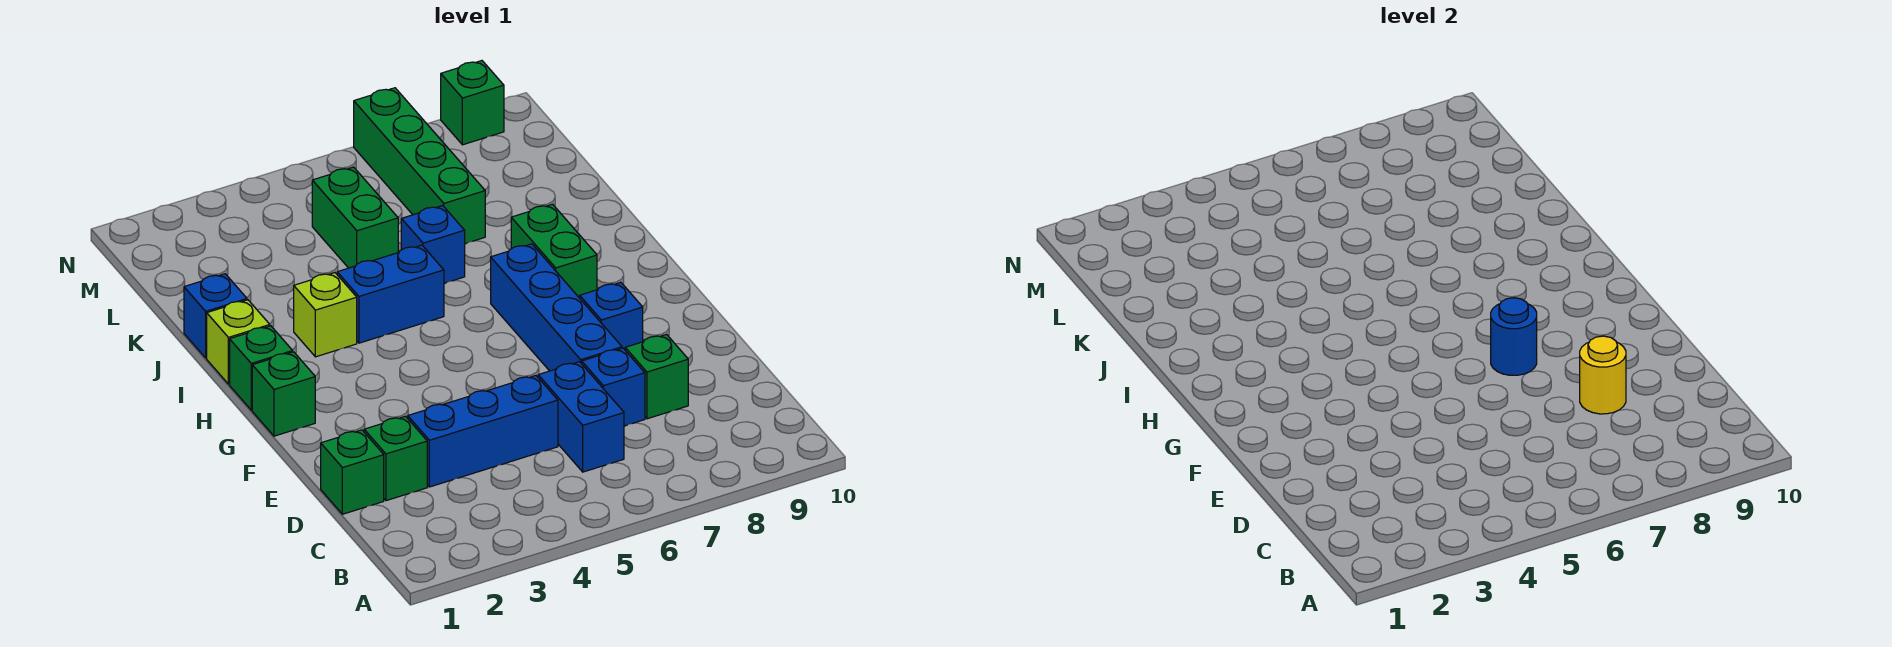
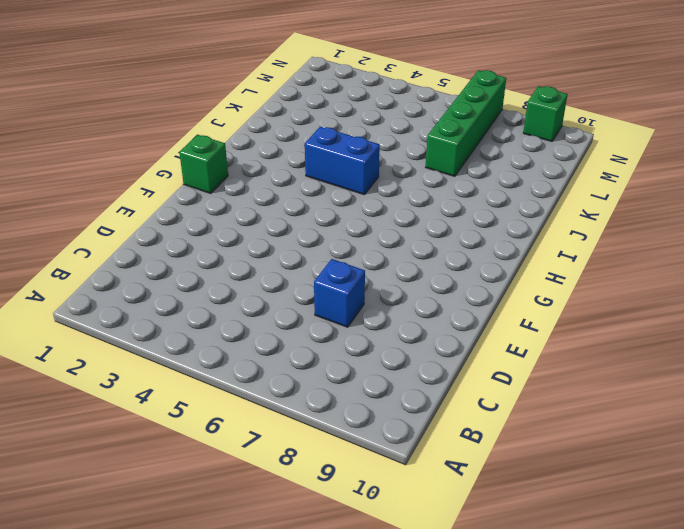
none -> blue brick C6:D6 level 1
none -> green brick D1 level 1
none -> green brick D2 level 1

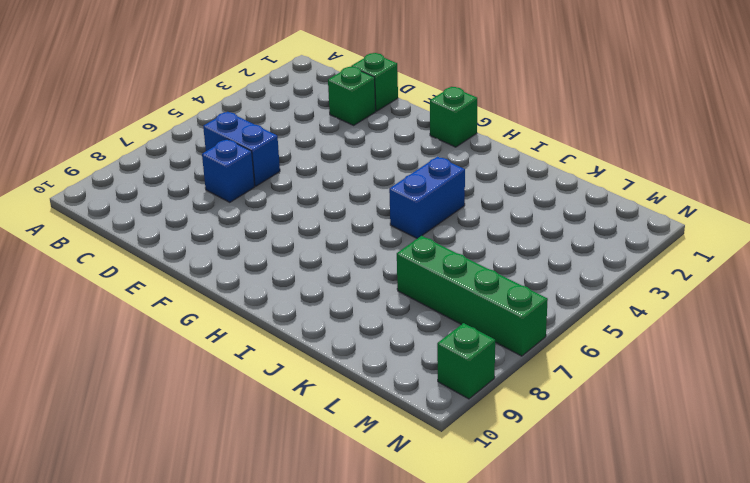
none -> blue brick D3:D5 level 1
none -> green brick D8 level 1
none -> blue brick E7:H7 level 1

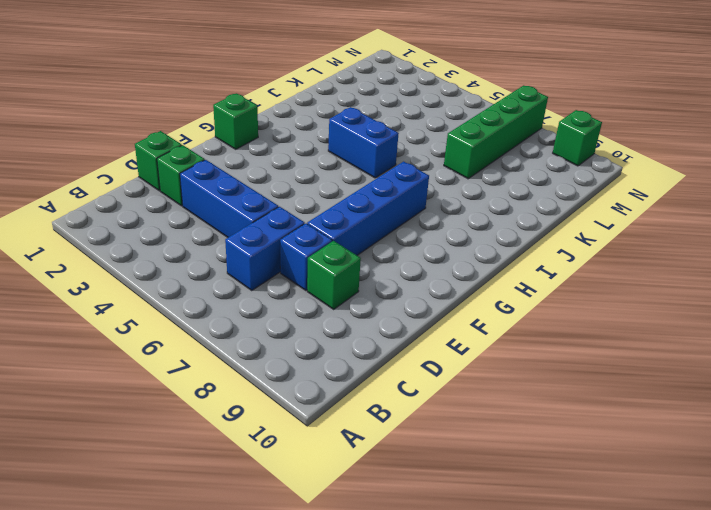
none -> blue brick F8 level 1
none -> green brick H1 level 1
none -> green brick H8:I8 level 1

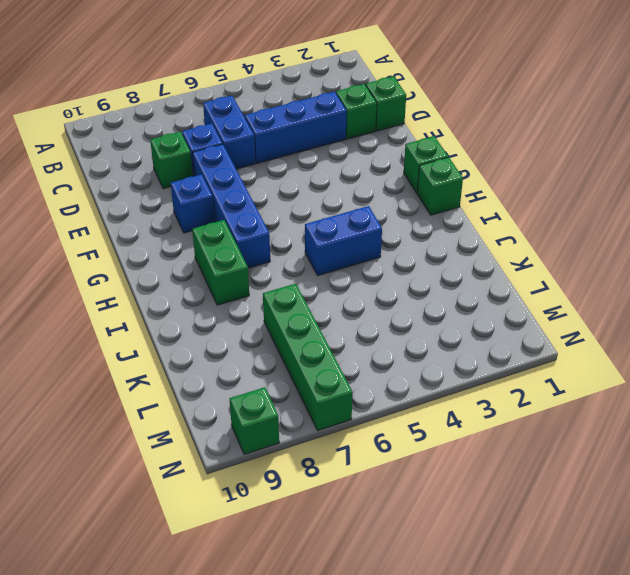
none -> lime brick I1 level 1
none -> lime brick I3 level 1
none -> blue brick J1 level 1

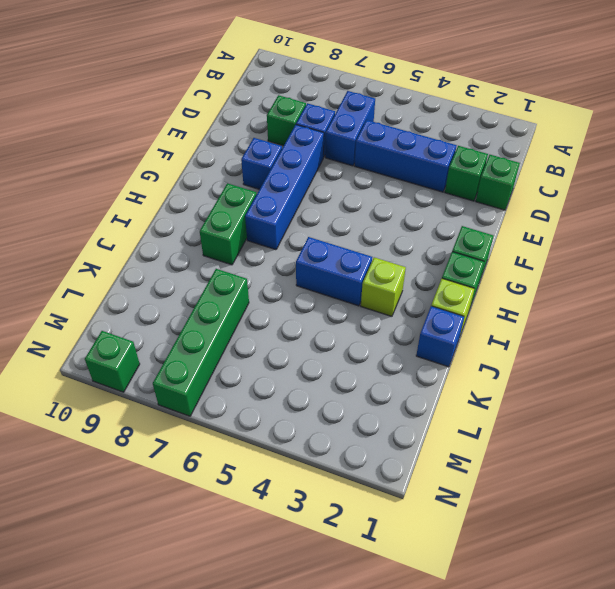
none -> blue brick J6 level 1
none -> green brick K5:L5 level 1
none -> yellow round brick D8 level 2

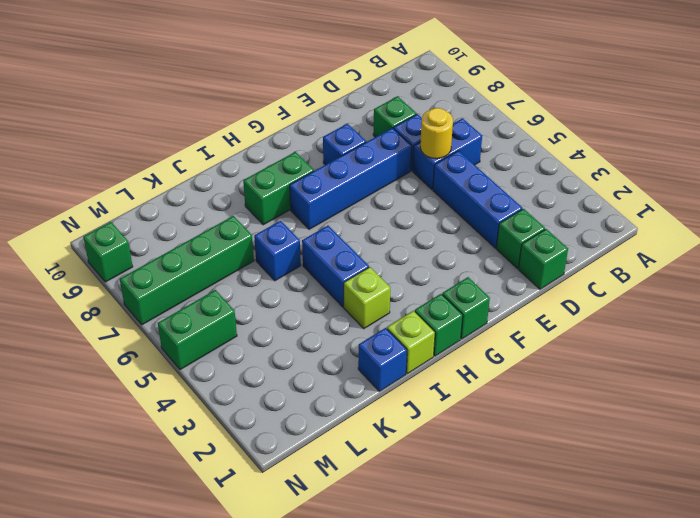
yellow round brick D6 level 2 -> yellow round brick D8 level 2
green brick M5:N5 level 1 -> green brick K5:L5 level 1
none -> blue round brick F7 level 2

